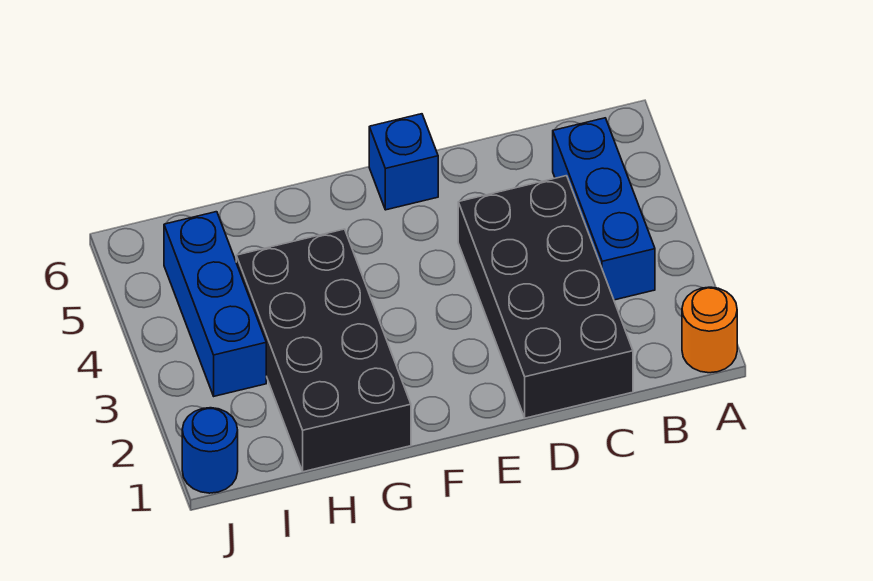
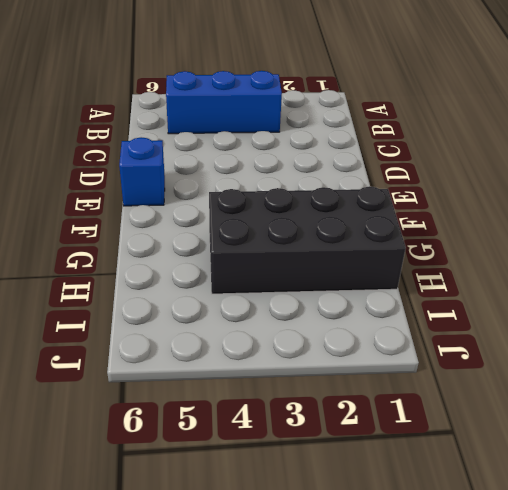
none -> orange round brick A1 level 1
none -> black brick C1:D4 level 1

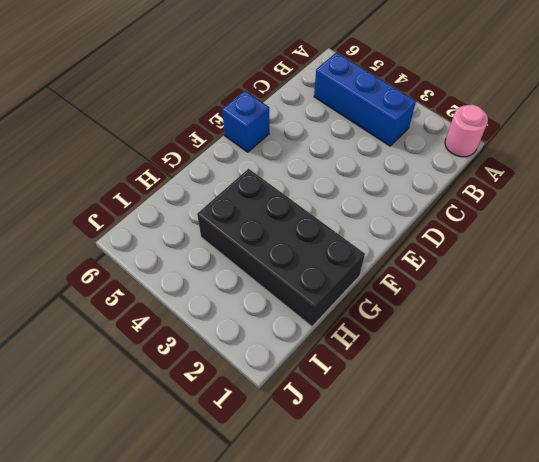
pink round brick A1 level 1 -> orange round brick A1 level 1
none -> black brick C1:D4 level 1
none -> blue brick I3:I5 level 1

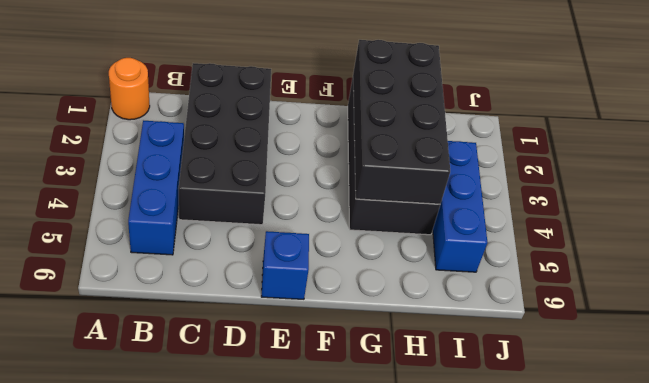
black brick G1:H4 level 2 -> none
none -> blue round brick J1 level 1

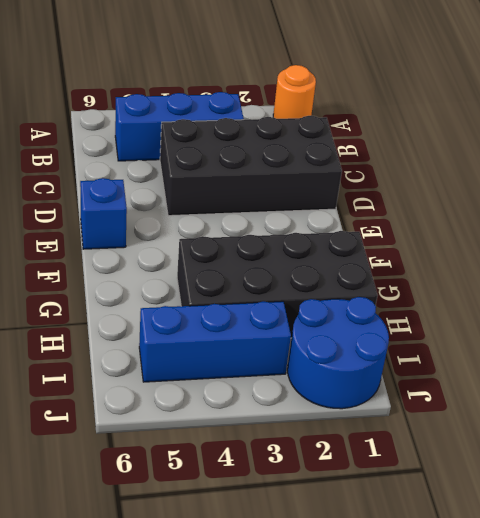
blue round brick I1:J2 level 1 -> blue round brick J1 level 1

